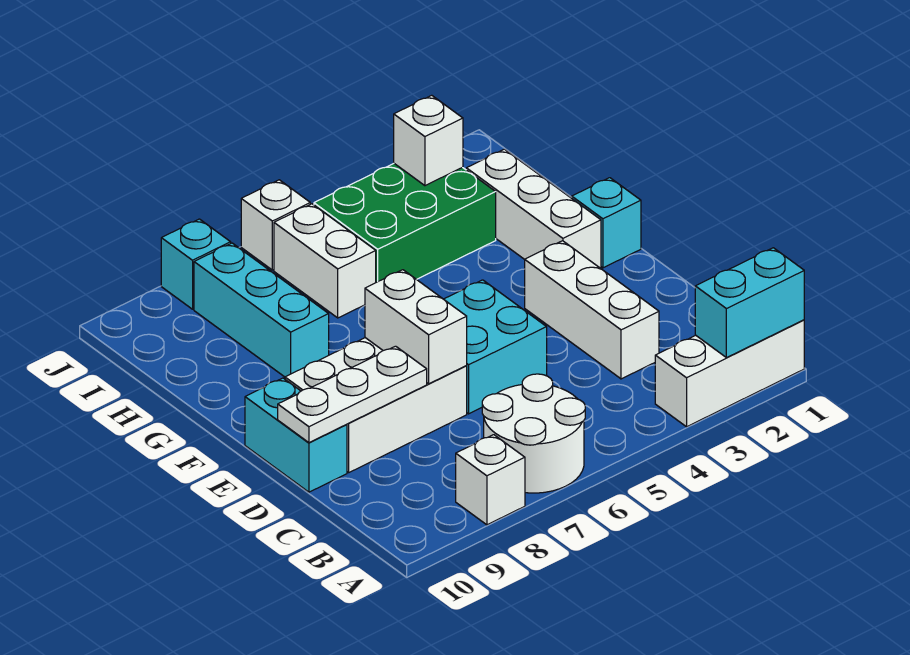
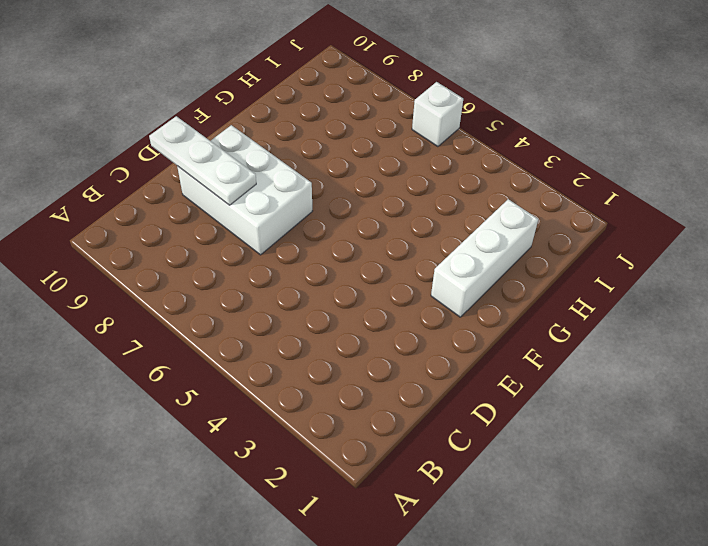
none -> white brick A1:A3 level 1
none -> white round brick A6:B7 level 1
none -> white brick A8 level 1

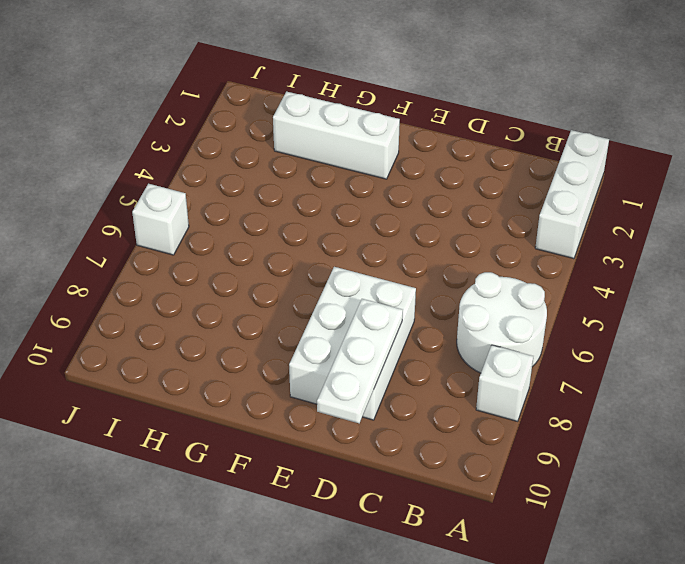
none -> white brick C3:E3 level 1
none -> cyan brick D5:E6 level 1
none -> cyan brick D10:E10 level 1

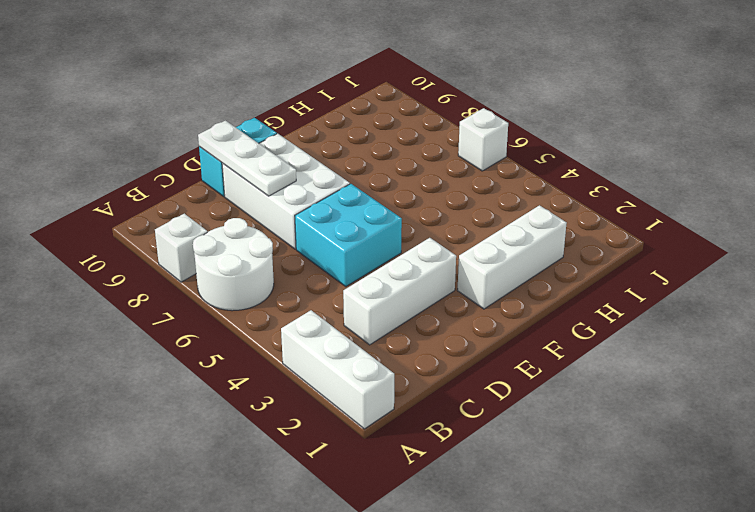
none -> cyan brick F1 level 1
none -> cyan brick G8:I8 level 1
none -> green brick H3:I5 level 1

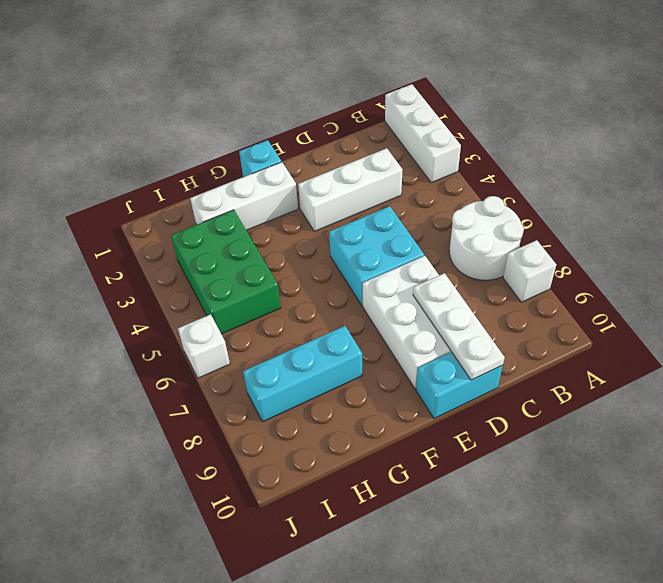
none -> white brick H6:I6 level 1
none -> cyan brick J8 level 1
none -> cyan brick A1:A2 level 2

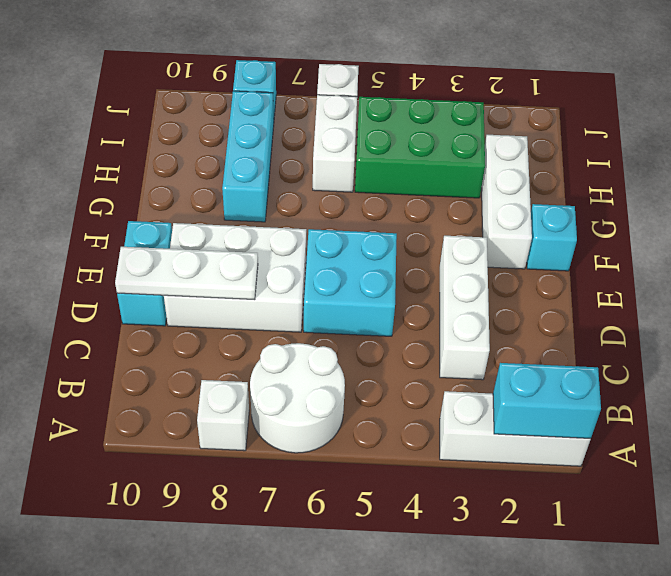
none -> white brick D7:E7 level 2
none -> white brick I3 level 2

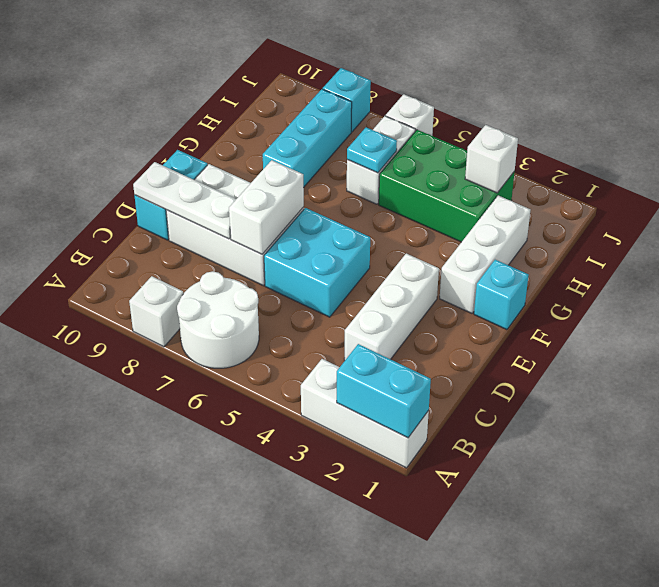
cyan plate H6 level 2 -> none

